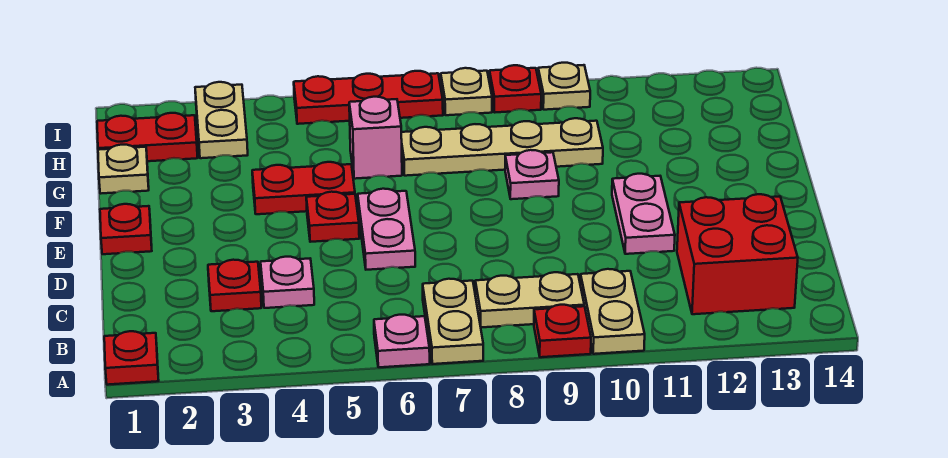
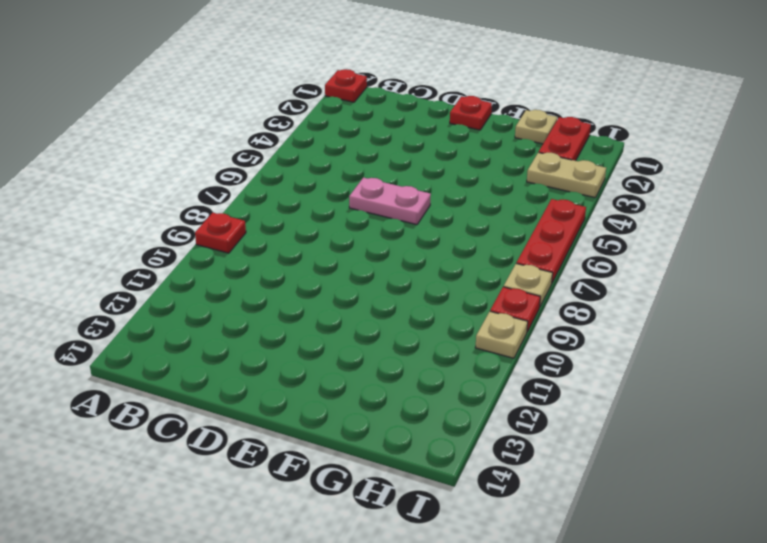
none -> pink plate A6 level 1
none -> tan plate A7:B7 level 1
none -> tan plate A10:B10 level 1

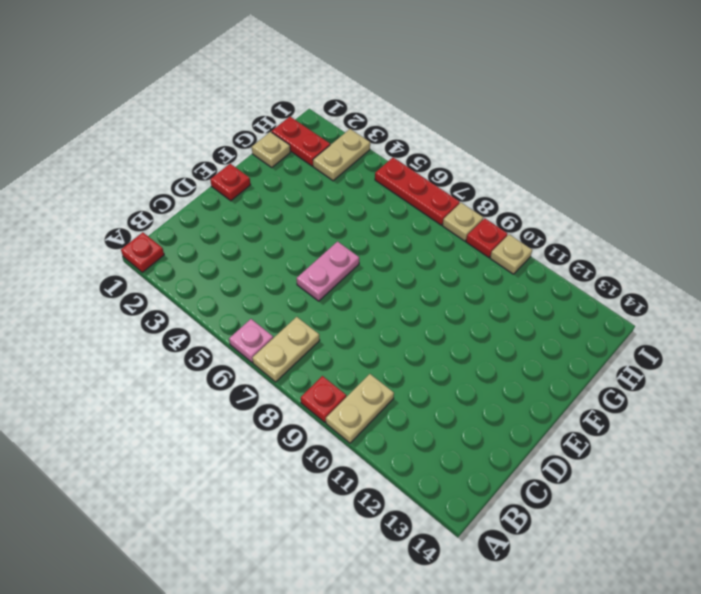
none -> tan plate B8:B9 level 1
none -> red brick B12:C13 level 1
none -> red plate C3 level 1

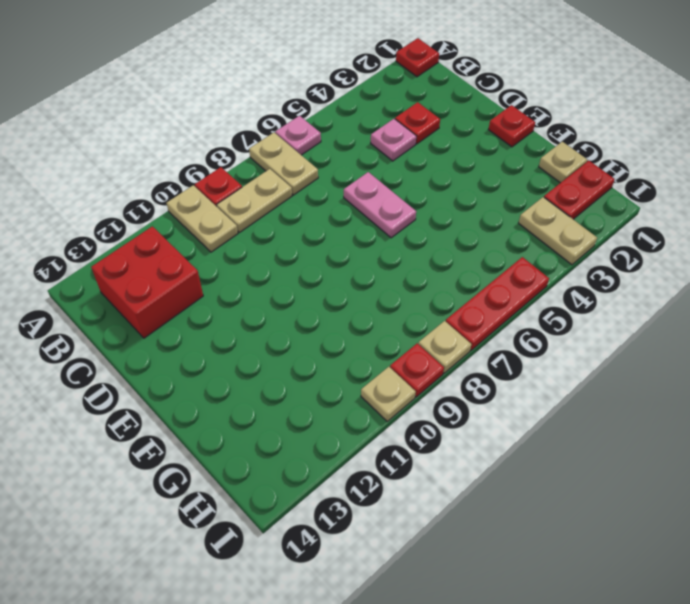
none -> pink plate D11:E11 level 1
none -> red plate E5 level 1
none -> red plate F4:F5 level 1

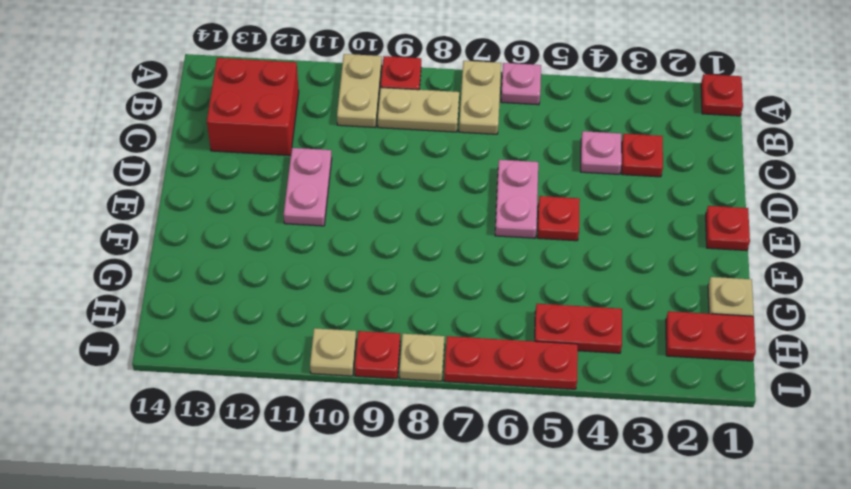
red plate H4:H5 level 1 -> red plate F4:F5 level 1
none -> pink plate F9 level 1
none -> pink brick G6 level 1
none -> tan plate G7:G10 level 1

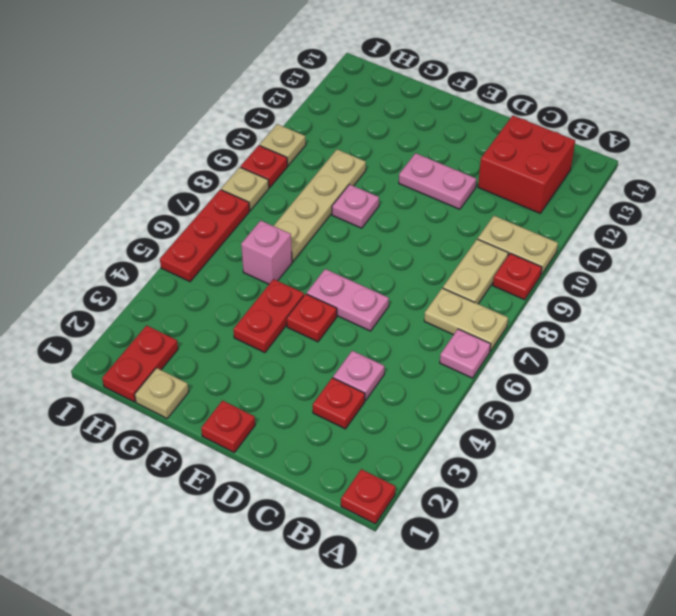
none -> tan plate H3:I3 level 1

